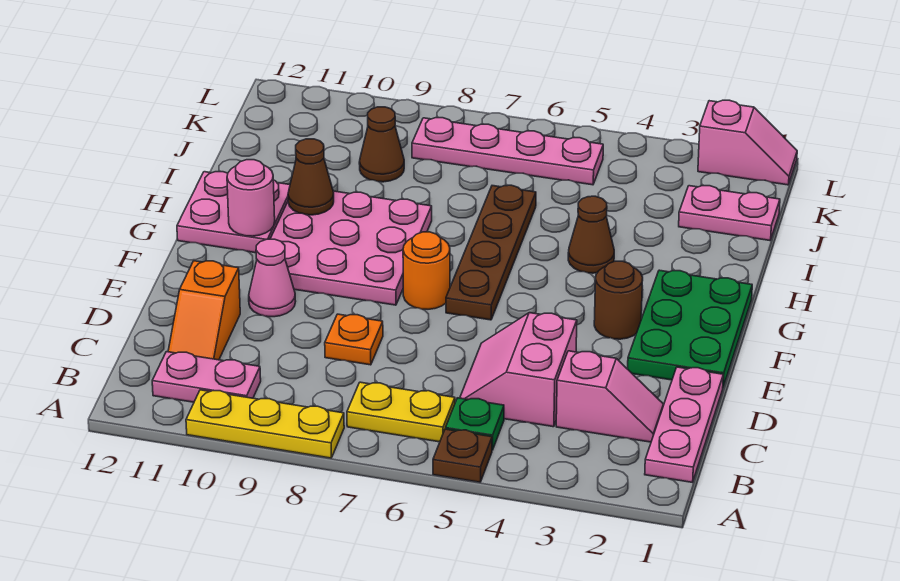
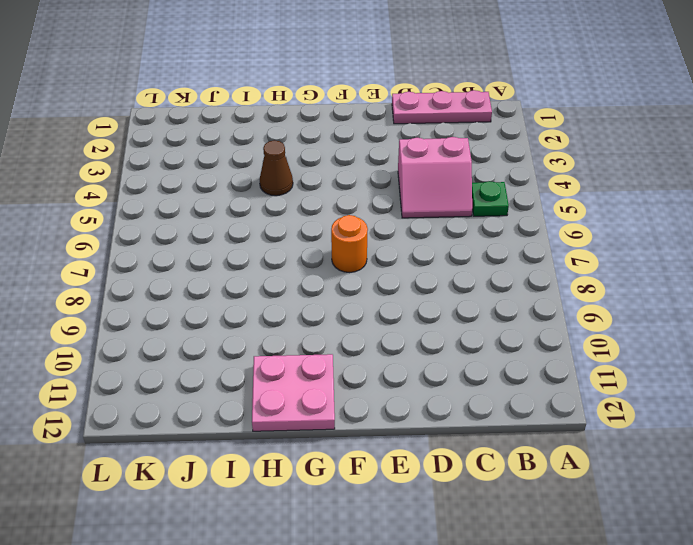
none -> brown plate A5 level 1
none -> yellow plate A8:A10 level 1
none -> yellow plate B6:B7 level 1

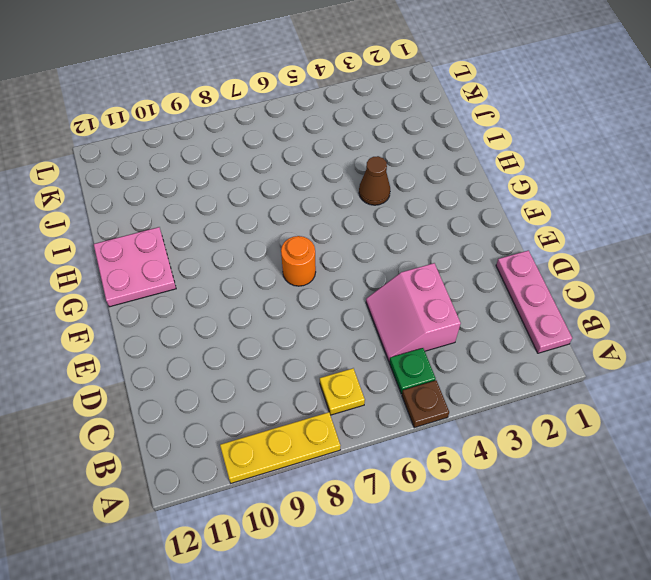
yellow plate B7 level 1 -> yellow plate B6:B7 level 1
none -> pink plate B10:B11 level 1
none -> pink slope C2:C3 level 1 top 3
none -> orange slope C11:D11 level 1 top D

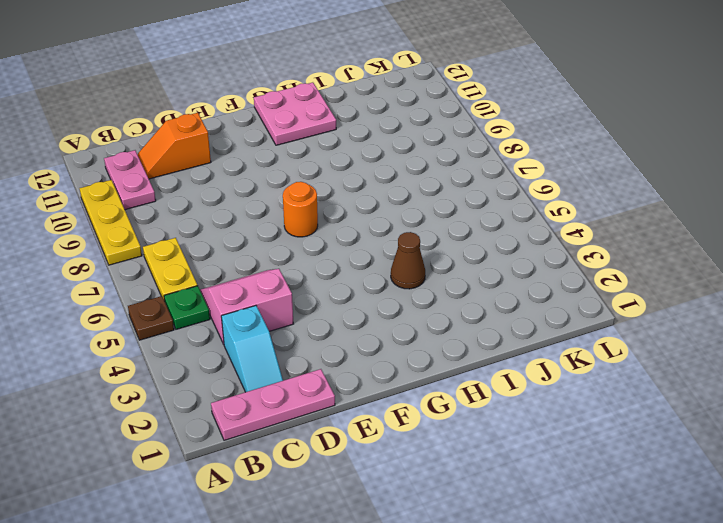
cyan slope C2:C3 level 1 top 3 -> pink slope C2:C3 level 1 top 3
none -> orange plate D8 level 1
none -> green plate E1:G2 level 1
none -> pink cone E10 level 1

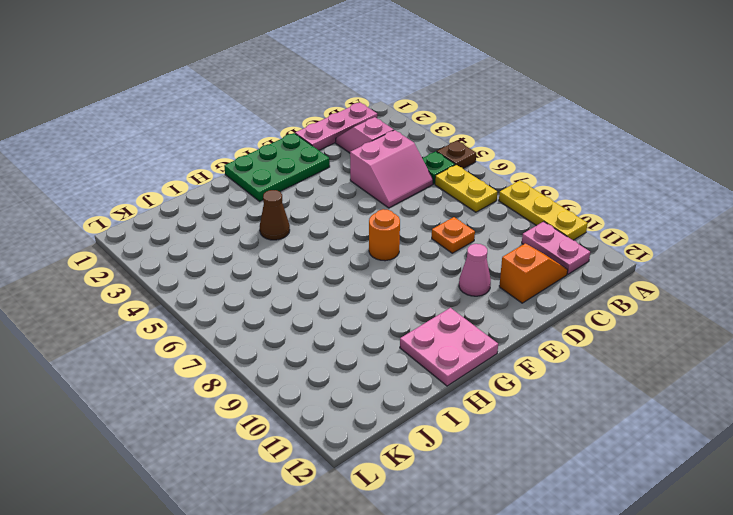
none -> brown round brick F3 level 1
none -> brown plate F6:I6 level 1
none -> pink plate F8:H10 level 1

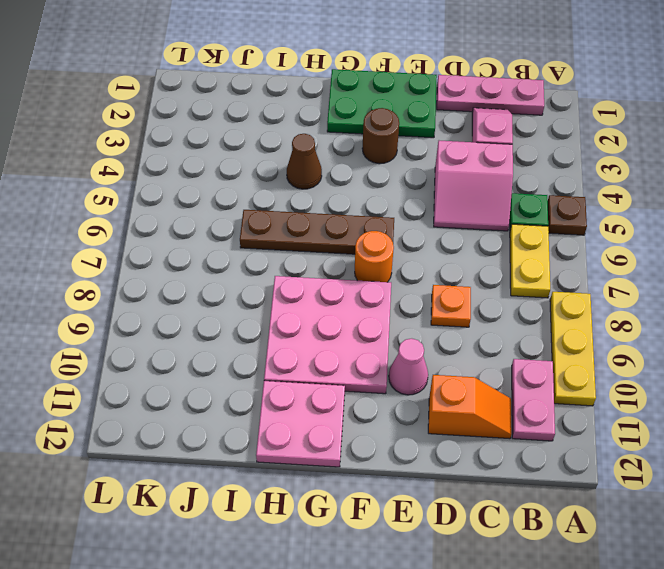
none -> pink plate J1:J2 level 1
none -> brown cone J9 level 1
none -> pink plate K5:K8 level 1

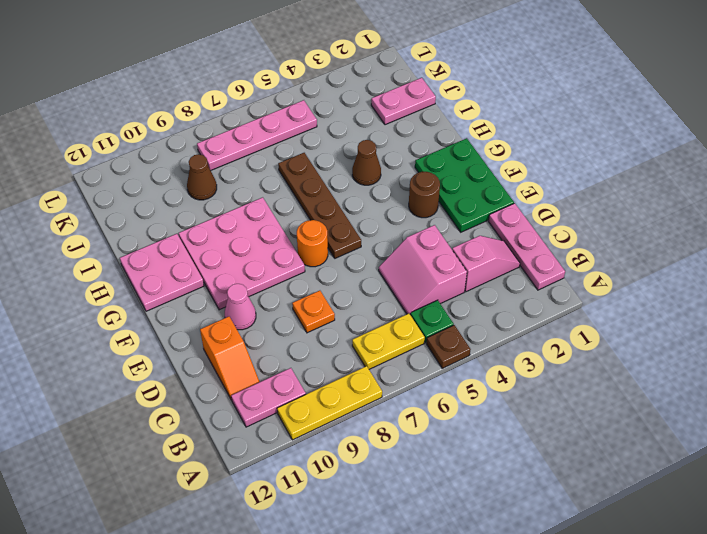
none -> pink slope L1:L2 level 1 top 2
none -> pink round brick G11 level 2
none -> brown cone H10 level 2

